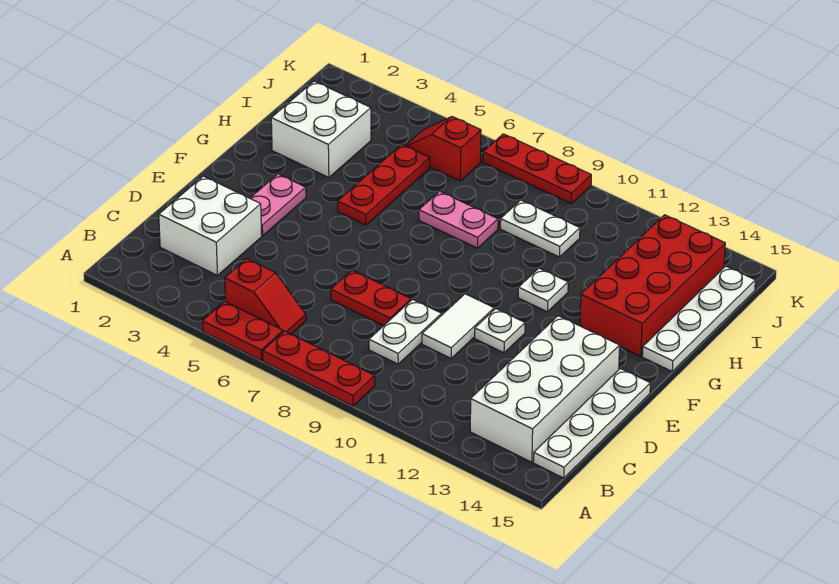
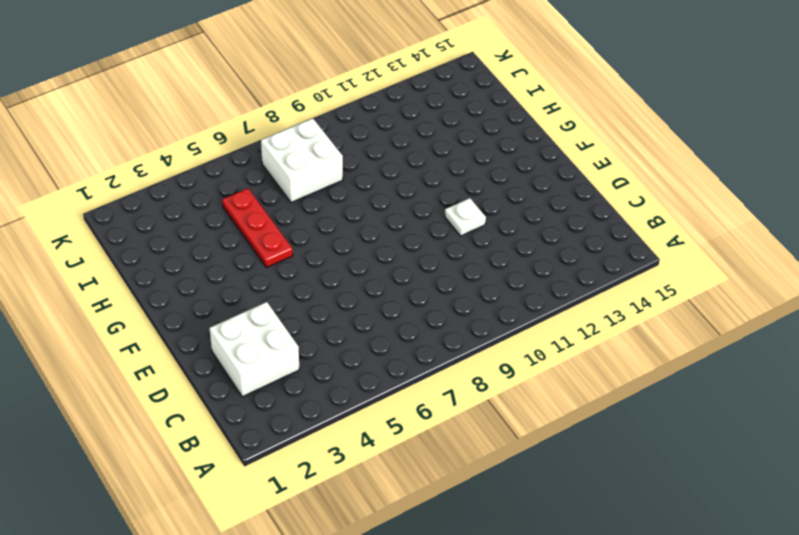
white brick I7:J8 level 1 -> white brick H2:I3 level 1
none -> red plate A5:A6 level 1
none -> red plate A7:A9 level 1
none -> red slope B5:B6 level 1 top 5

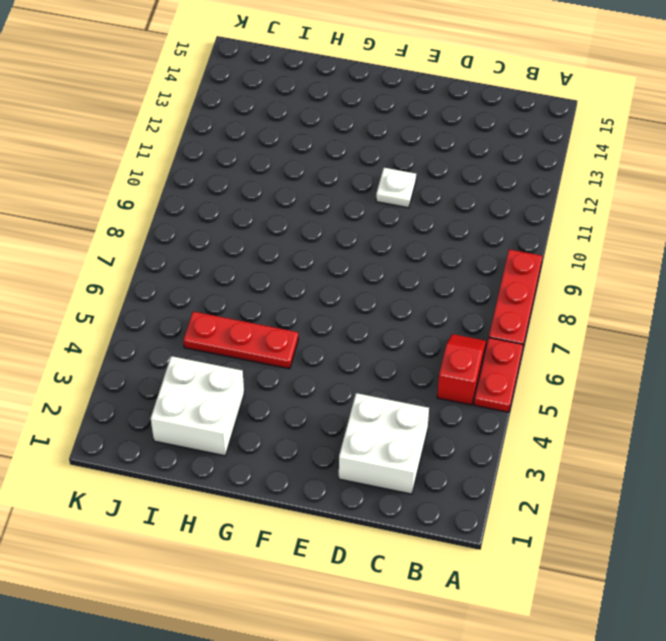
none -> white brick B13:E14 level 1
none -> white plate B15:E15 level 1
none -> white plate C9:D9 level 1

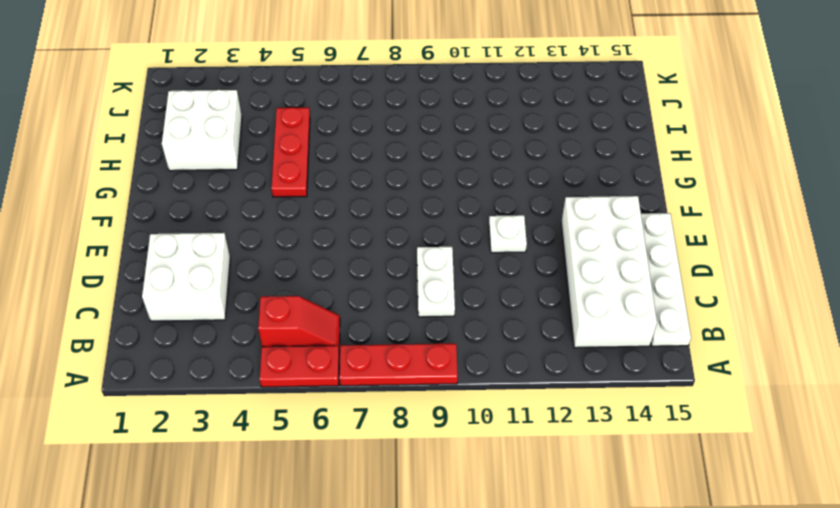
none -> red plate D7:D8 level 1
none -> white tile D10:E10 level 1
none -> pink plate E3:F3 level 1

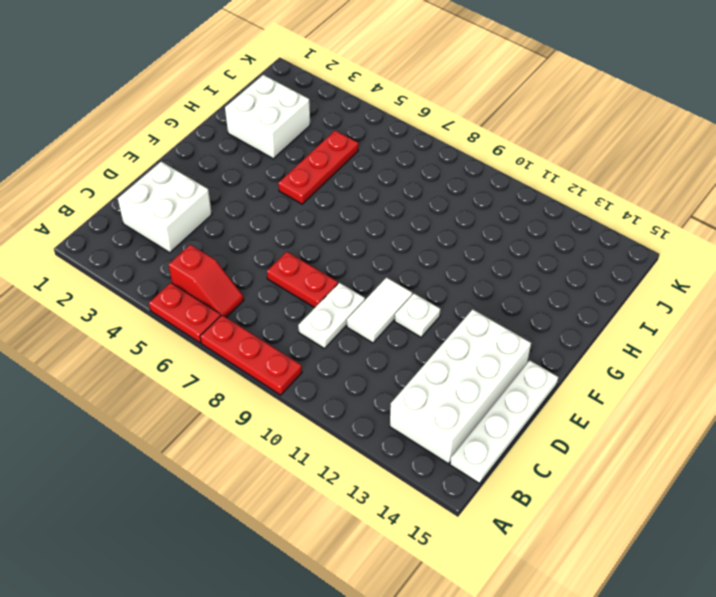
none -> pink plate E3:F3 level 1
none -> white plate G11 level 1
none -> red brick G13:J14 level 1

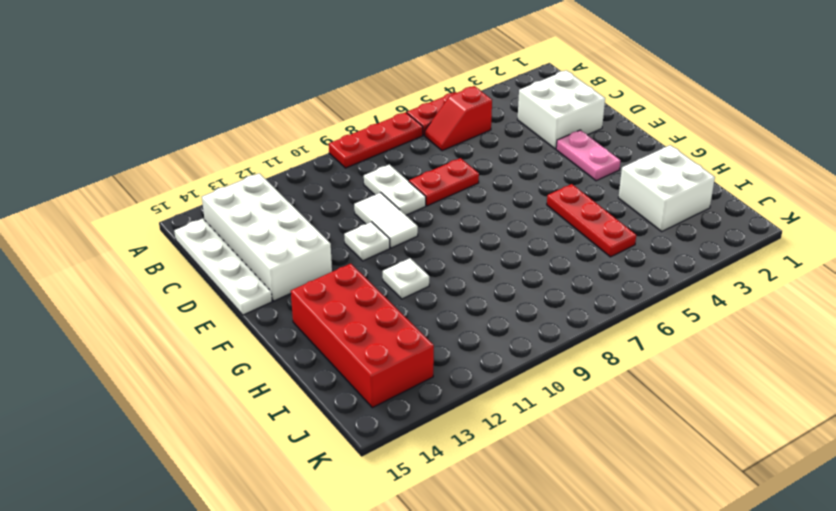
none -> white plate G15:J15 level 1
none -> pink plate H7:H8 level 1
none -> white plate I9:I10 level 1

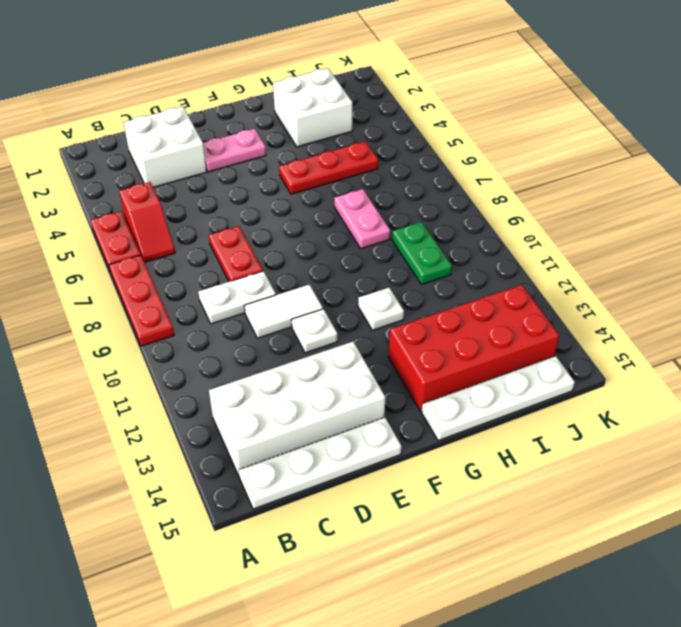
green plate I9:I10 level 1 -> white plate I9:I10 level 1
none -> red slope J5:J6 level 1 top 6
none -> red plate K7:K9 level 1

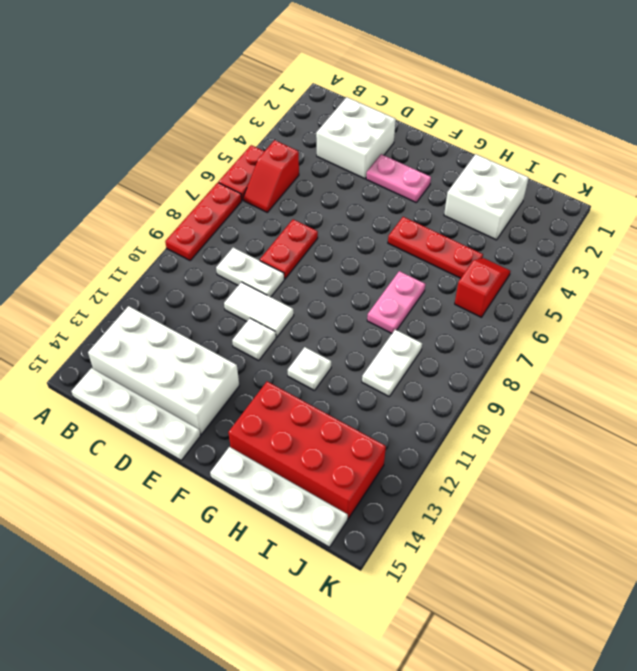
none -> red plate K7:K9 level 1

